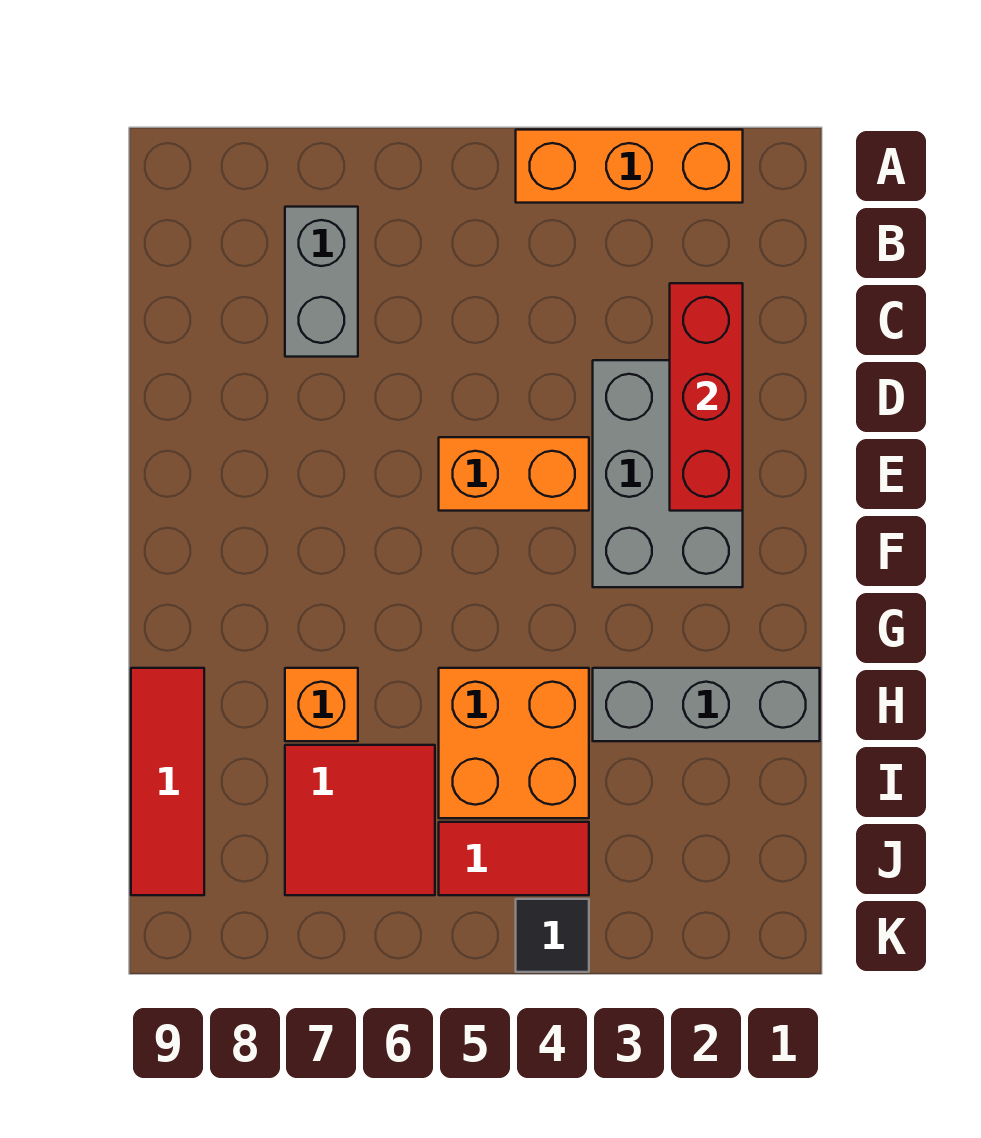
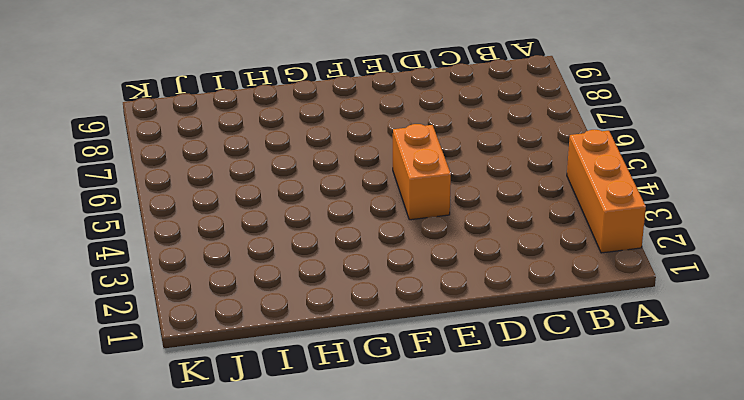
none -> grey brick B7:C7 level 1
none -> grey brick D2:F3 level 1
none -> grey brick H1:H3 level 1

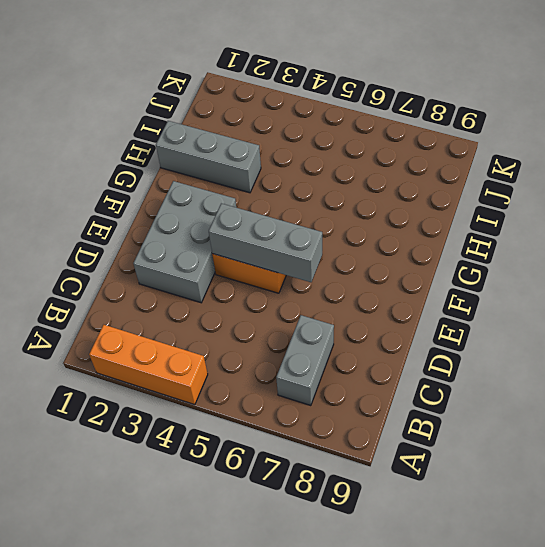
grey brick E4:E6 level 2 -> none
none -> orange brick H4:I5 level 1
none -> orange brick H7 level 1
none -> red tile H9:J9 level 1

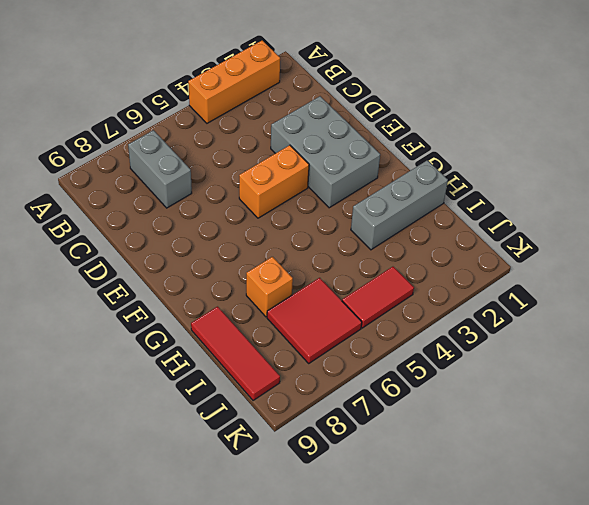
none -> orange brick H4:I5 level 1
none -> black tile K4 level 1
none -> red brick C2:E2 level 2

